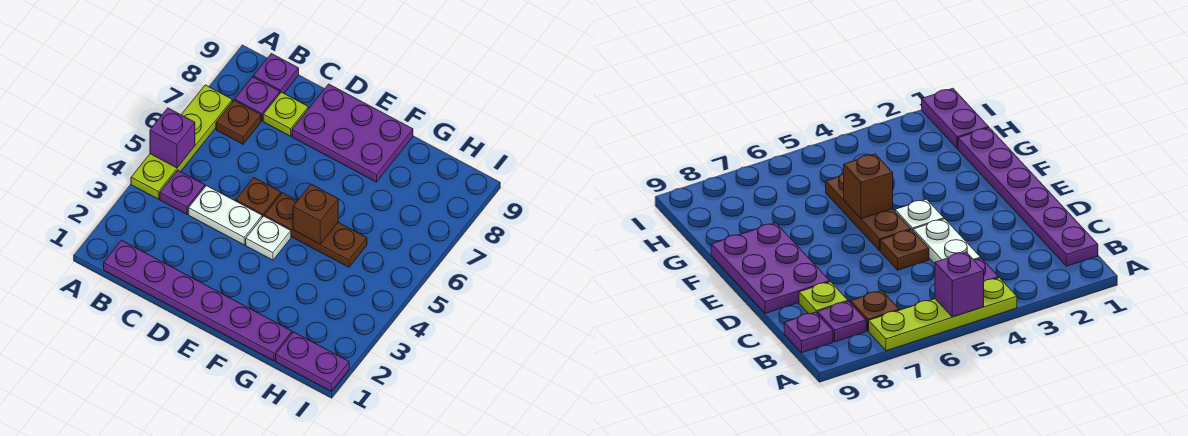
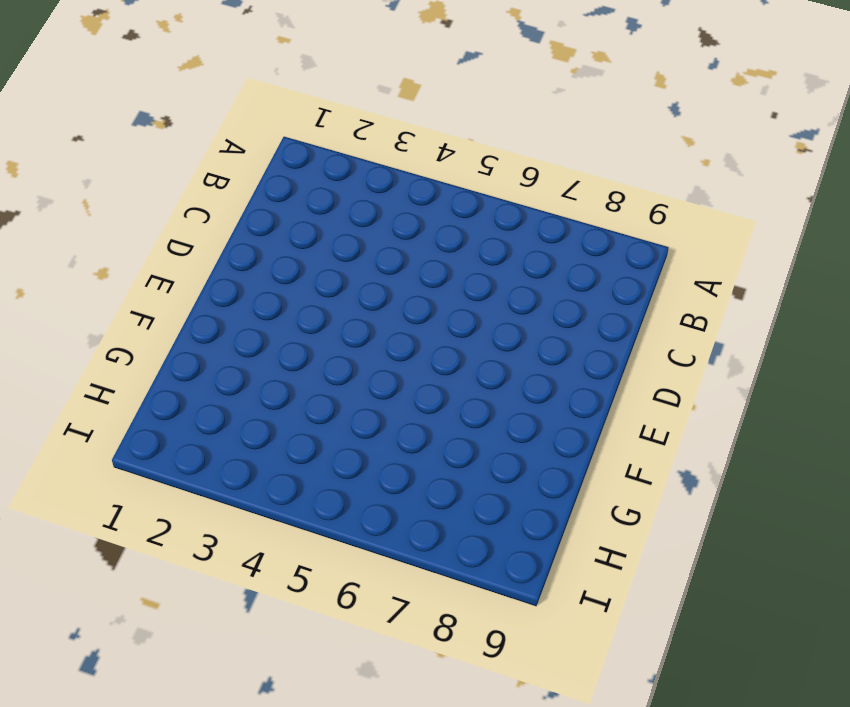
none -> lime plate A4:A7 level 1
none -> purple plate B1:G1 level 1
none -> purple plate B4 level 1

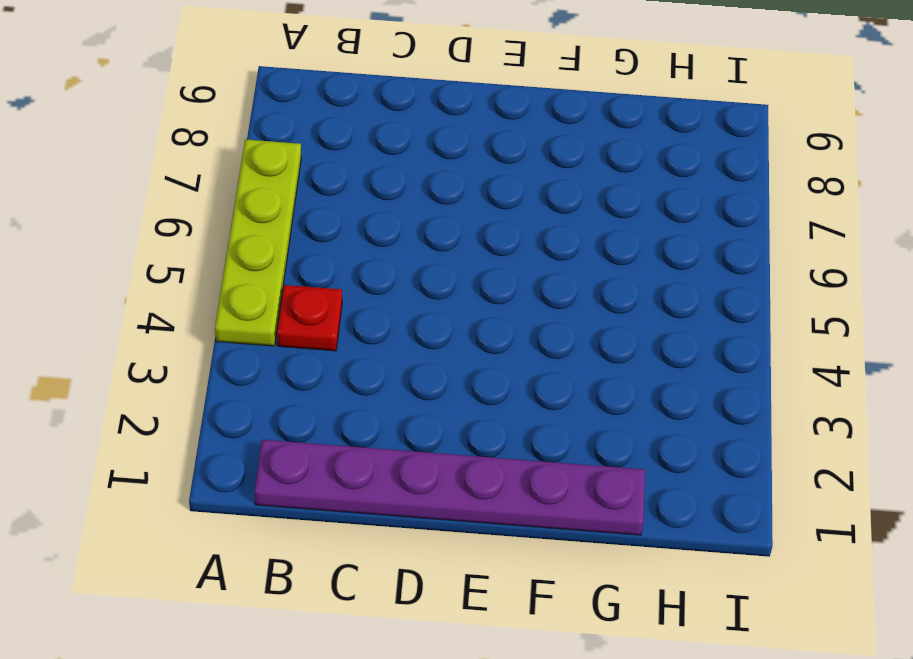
red plate B4 level 1 -> purple plate B4 level 1
none -> brown plate B7 level 1
none -> purple plate B8 level 1
none -> purple plate B9 level 1

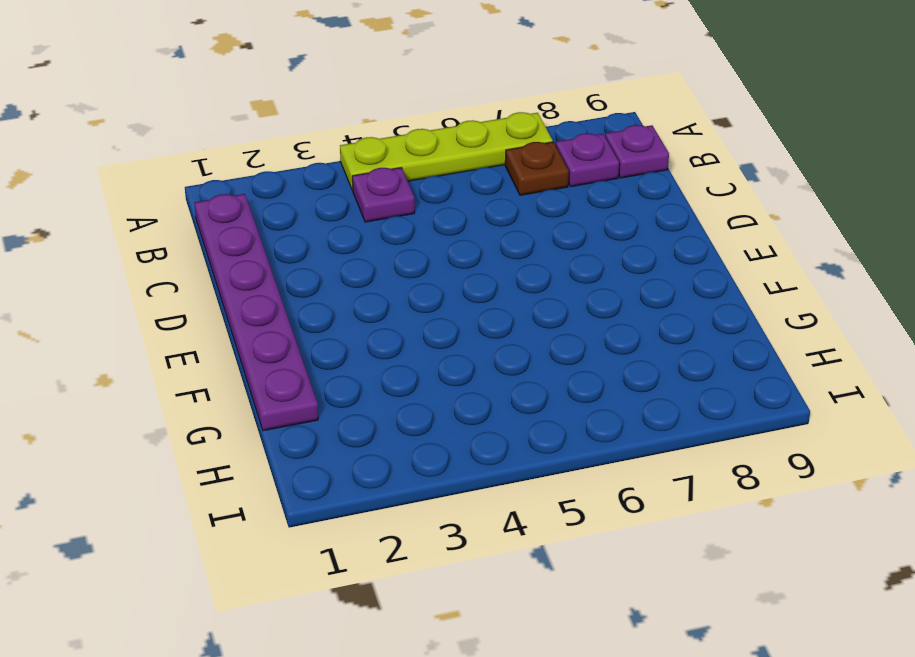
none -> white plate C4:D4 level 1
none -> lime plate C8 level 1
none -> brown plate D5 level 1

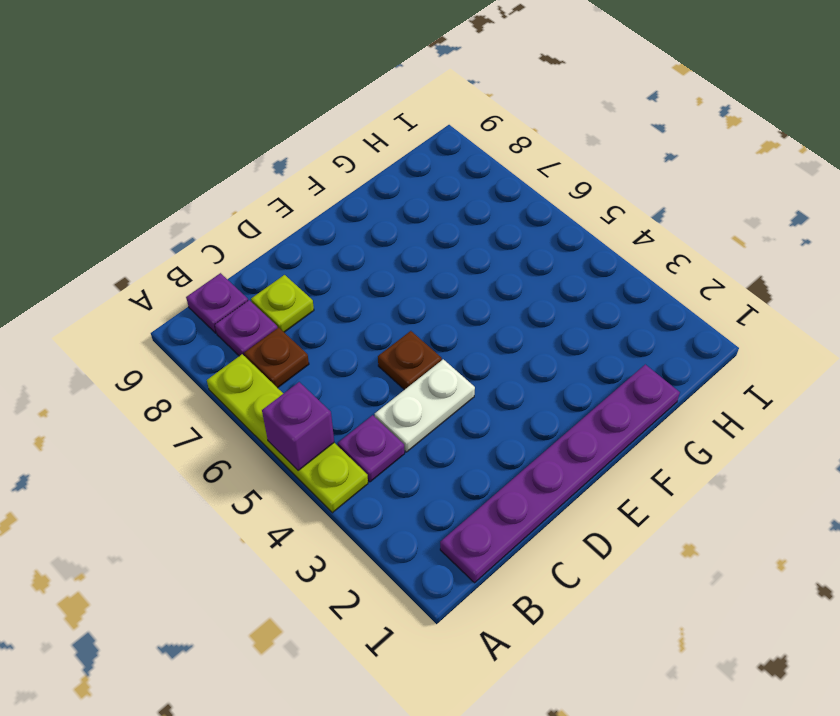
none -> purple plate D8:F9 level 1
none -> white plate E4 level 1
none -> brown plate E5:G5 level 1

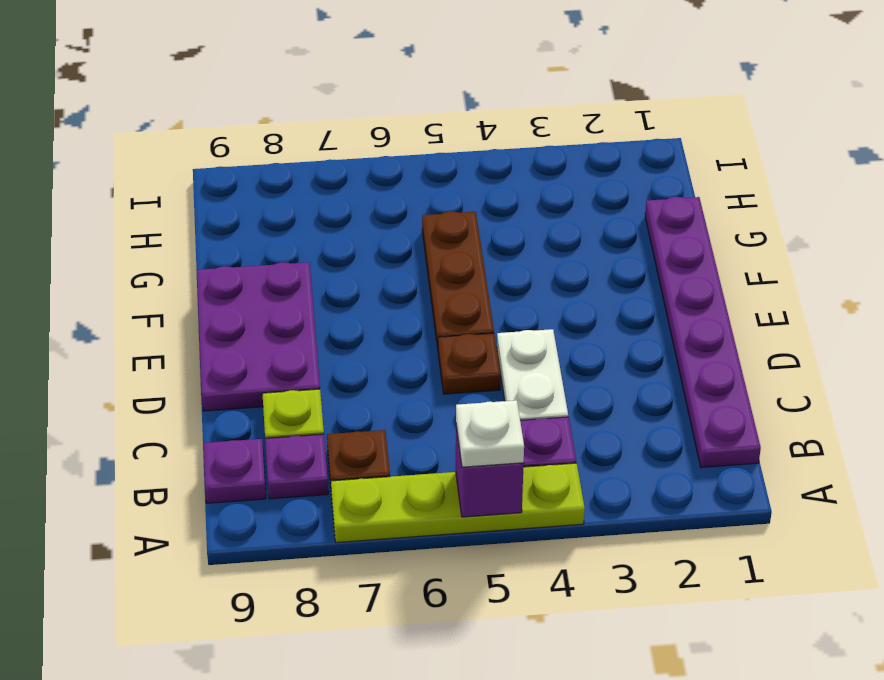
white plate A5 level 3 -> white plate E4 level 1
none -> purple plate H1:I1 level 1
none -> brown brick F5 level 2

